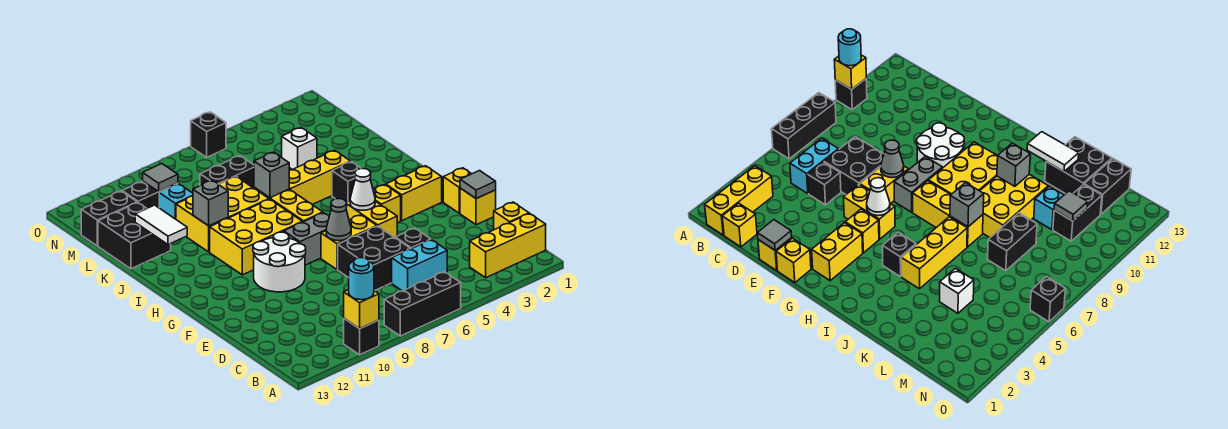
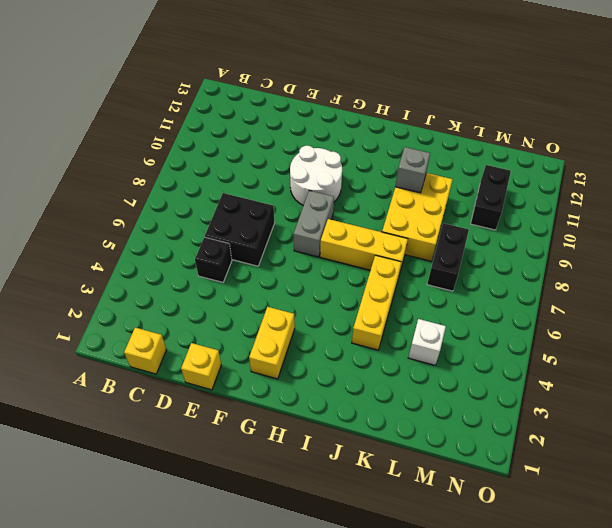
none -> black brick A6:A8 level 1
none -> black brick A10 level 1
none -> yellow brick B1:B3 level 1
none -> cyan brick C5:C6 level 1

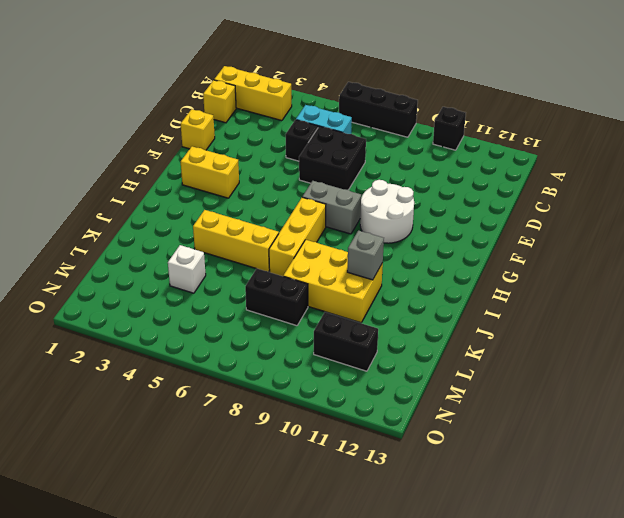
none -> yellow brick F1 level 1
none -> yellow brick F5:G5 level 1
none -> yellow brick F6:F7 level 1
none -> yellow brick G4 level 1

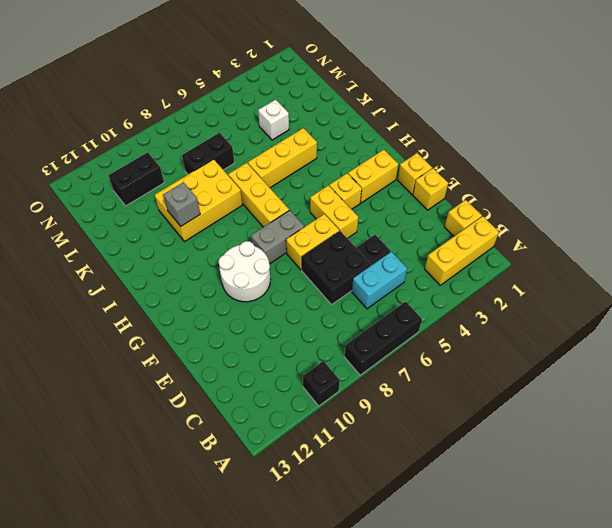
none -> yellow brick H8:I10 level 1
none -> black brick I4 level 1
none -> black brick K12:L13 level 1
none -> cyan brick L10 level 1

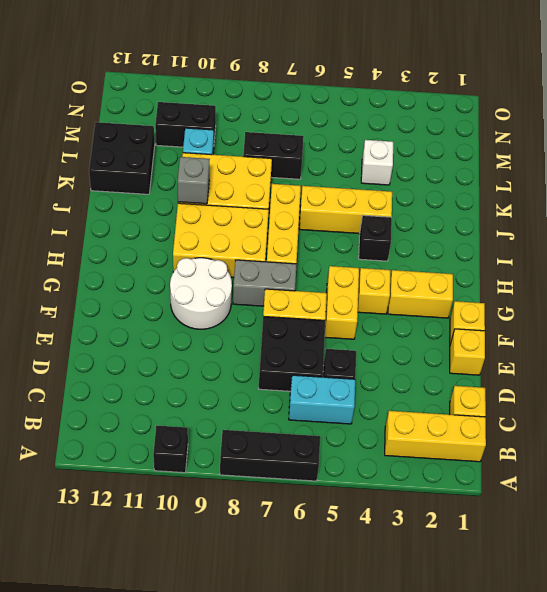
none -> black brick M12:M13 level 1
none -> black brick O6 level 1
none -> yellow brick A10 level 2
none -> grey tile E1 level 2

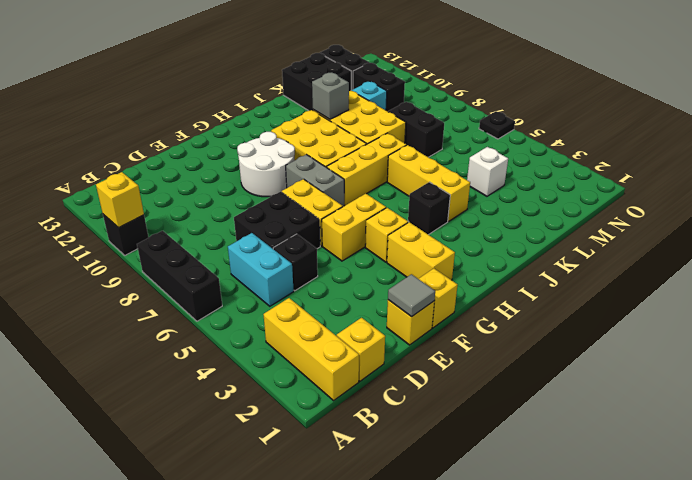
black plate O6 level 1 -> black brick O6 level 1
none -> grey cone F7 level 2
none -> white cone G5 level 2
none -> grey brick J7 level 2
none -> white tile J12:K12 level 2

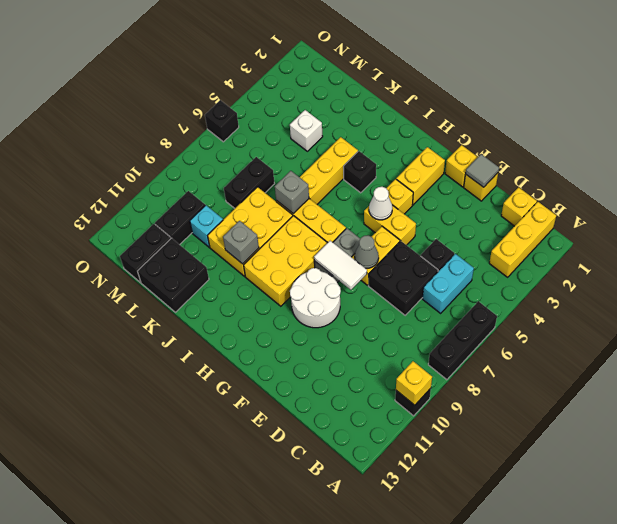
white tile F8:G8 level 2 -> white tile J12:K12 level 2
none -> grey tile M10 level 2
none -> cyan round brick A10 level 3

